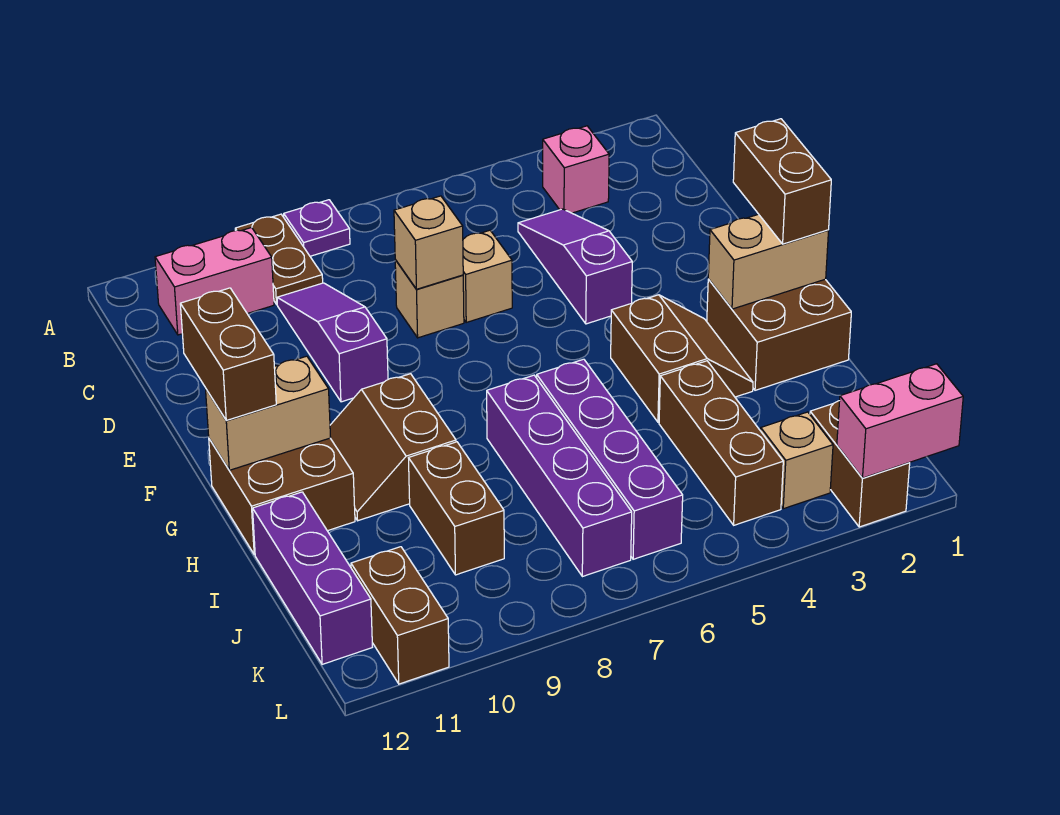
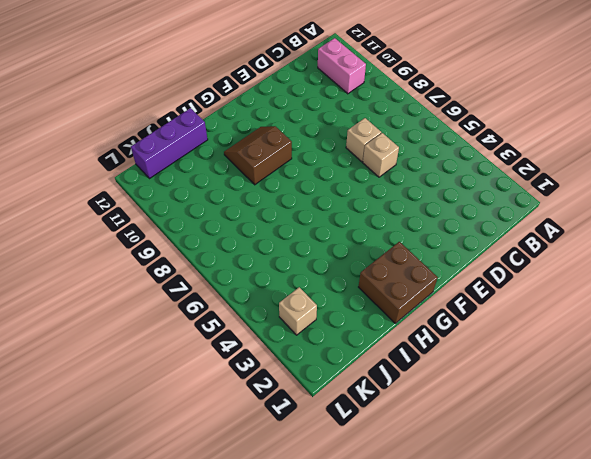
none -> purple plate A8 level 1
none -> brown plate A9:B9 level 1
none -> pink brick B3 level 1

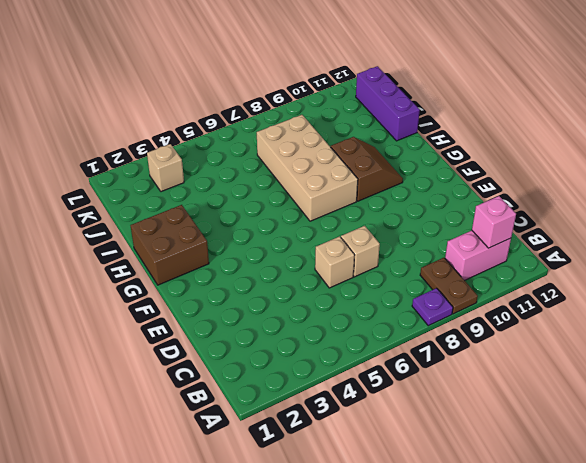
pink brick B11 level 2 -> pink brick B3 level 1
tan brick G7:J8 level 1 -> purple brick H7:K7 level 1
none -> purple slope C4:E4 level 1 top E
none -> purple slope C9:E9 level 1 top E
none -> brown slope G3:H4 level 1 top 4

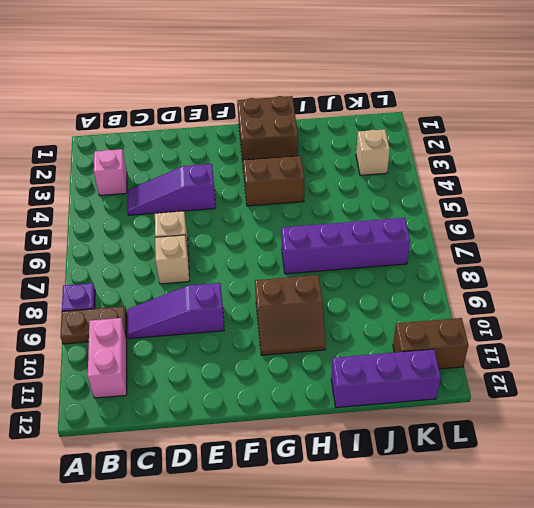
none -> brown brick G11:H12 level 1
none -> purple brick H6:K6 level 1
none -> brown brick I4:K4 level 1

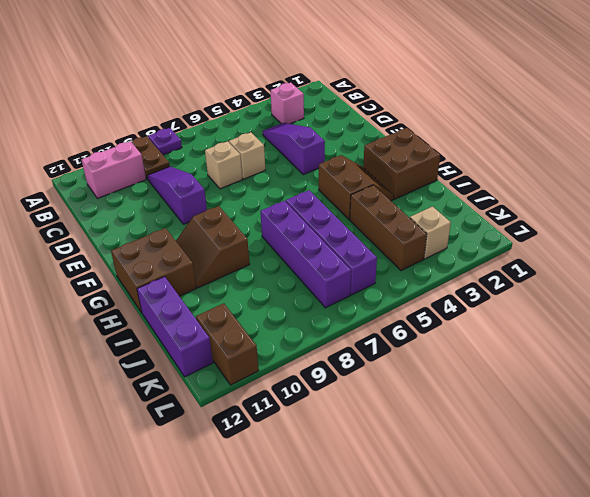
none -> brown brick I9:J9 level 1
none -> brown brick K2:L2 level 1
none -> tan brick D7 level 2

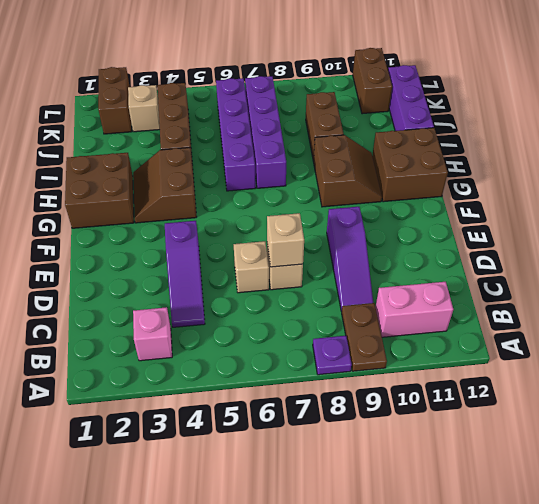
none -> tan brick G1:G2 level 2
none -> tan brick G11:G12 level 2
none -> pink brick L1:L2 level 2

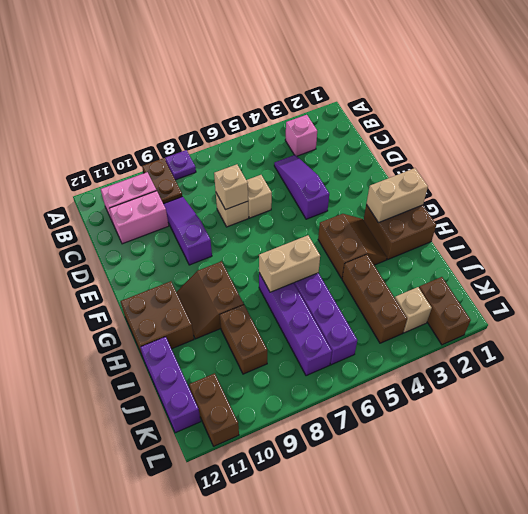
pink brick C10:C11 level 1 -> pink brick L1:L2 level 2
tan brick H6:H7 level 2 -> tan brick G11:G12 level 2
none -> brown brick F1:G1 level 3
none -> brown brick F12:G12 level 3

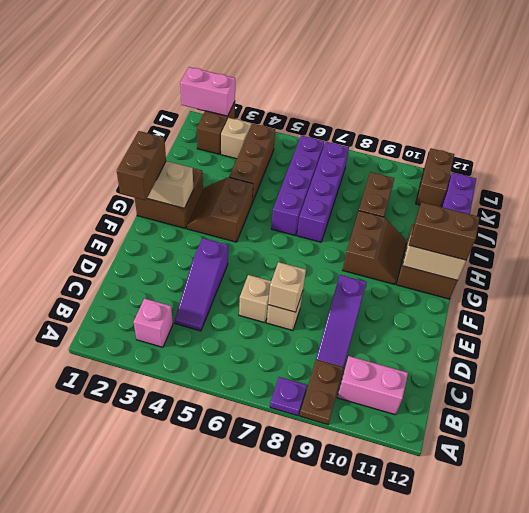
brown brick G11:G12 level 3 -> brown brick F12:G12 level 3

